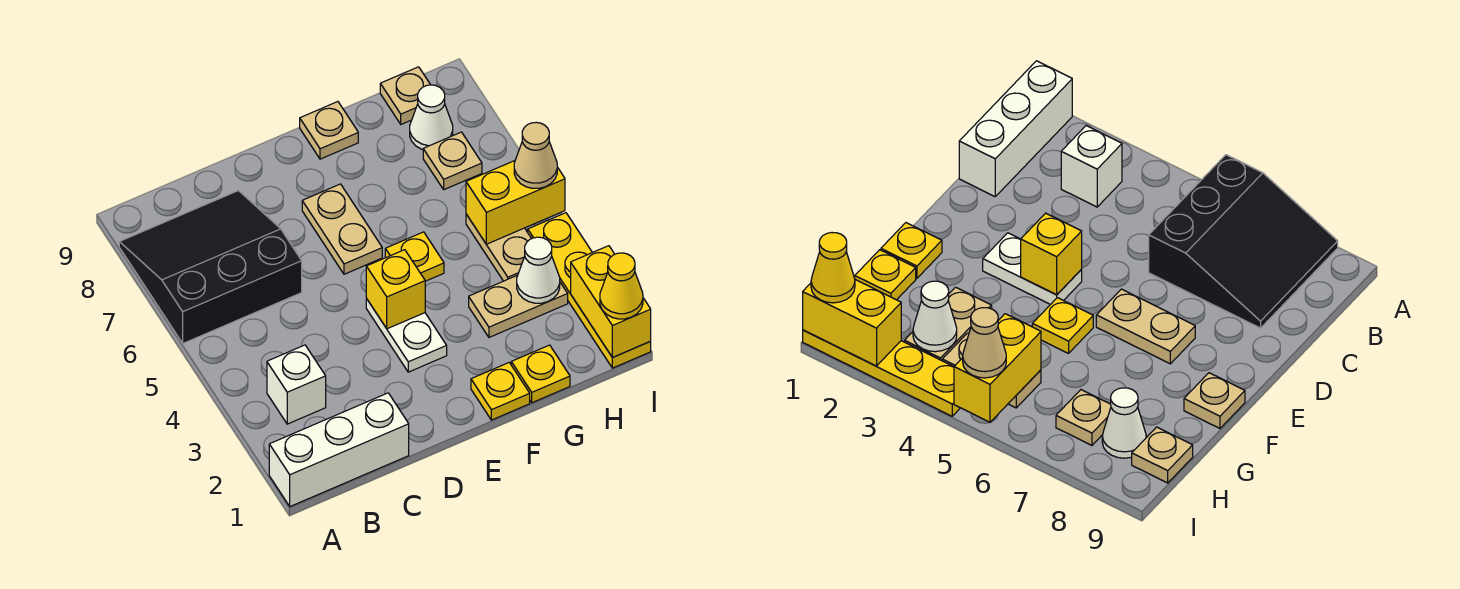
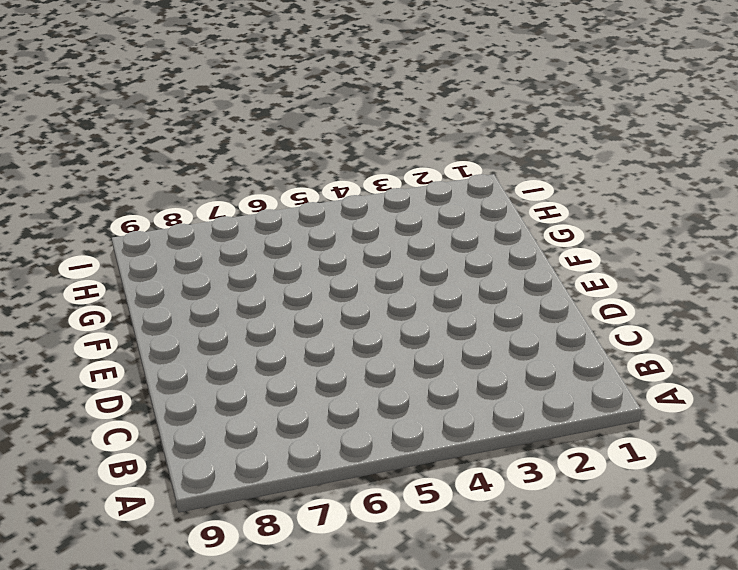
none -> white brick A1:C1 level 1
none -> black slope A6:C8 level 1 top 6
none -> white brick B3 level 1

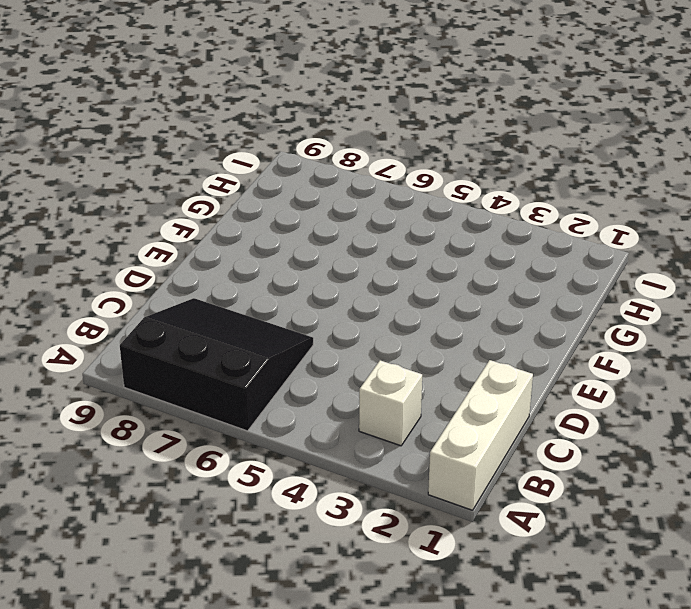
black slope A6:C8 level 1 top A -> black slope A6:C8 level 1 top 6
none -> white plate E3:E4 level 1
none -> tan plate E6:E7 level 1
none -> yellow plate F1 level 1

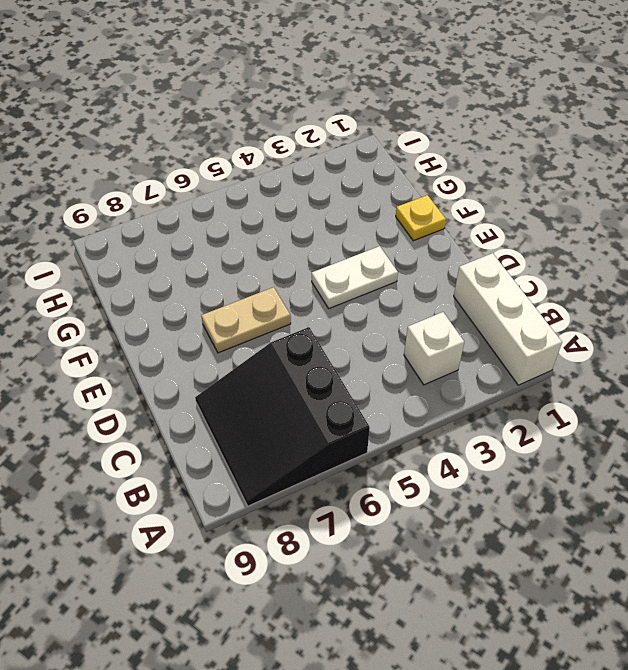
none -> yellow plate F5 level 1
none -> tan plate F9 level 1
none -> yellow plate G1 level 1

